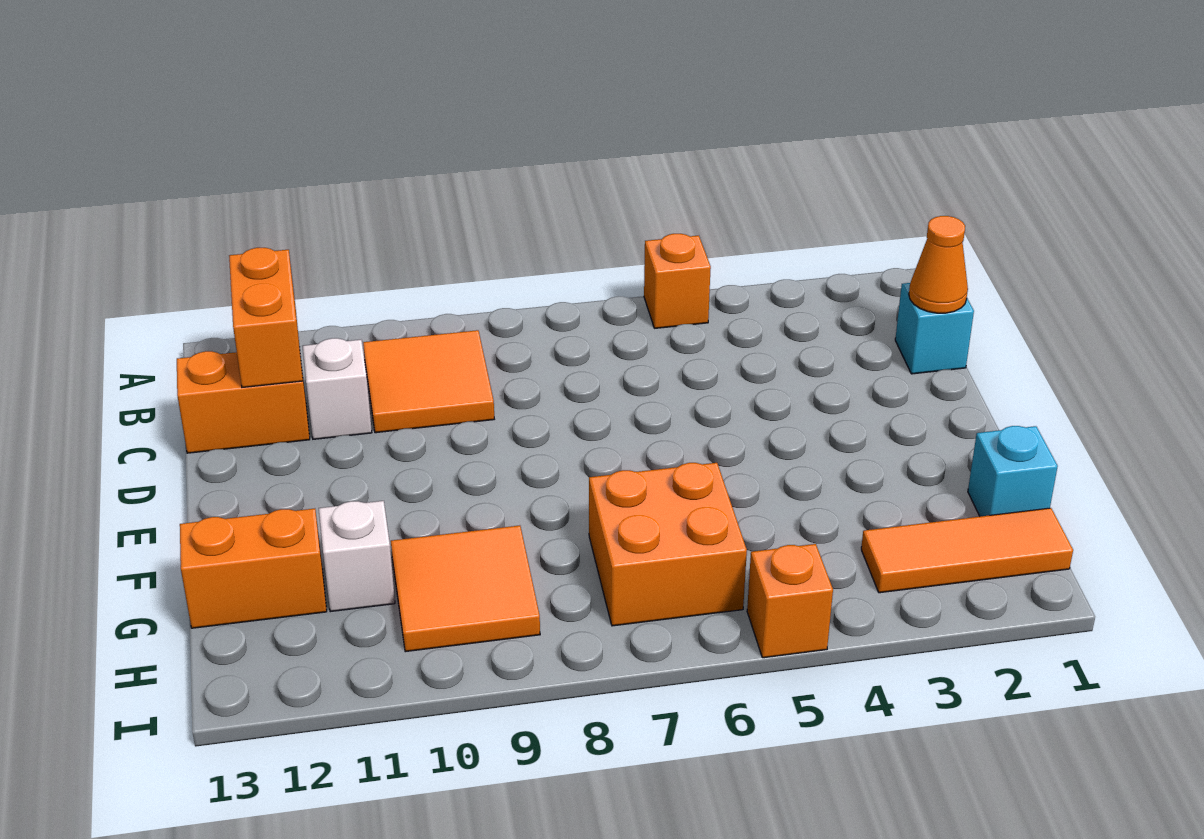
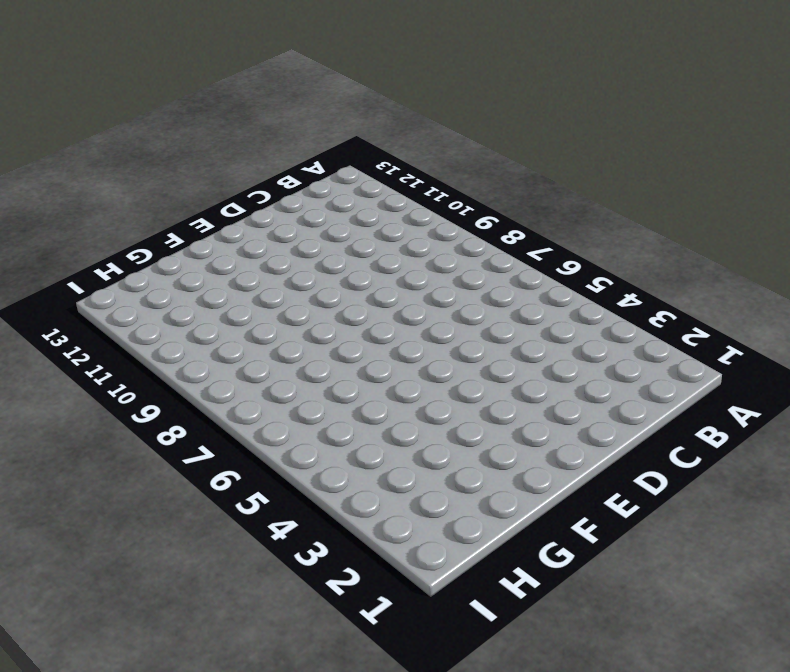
none -> orange brick A5 level 1
none -> orange tile B9:C10 level 1
none -> cyan brick C1 level 1

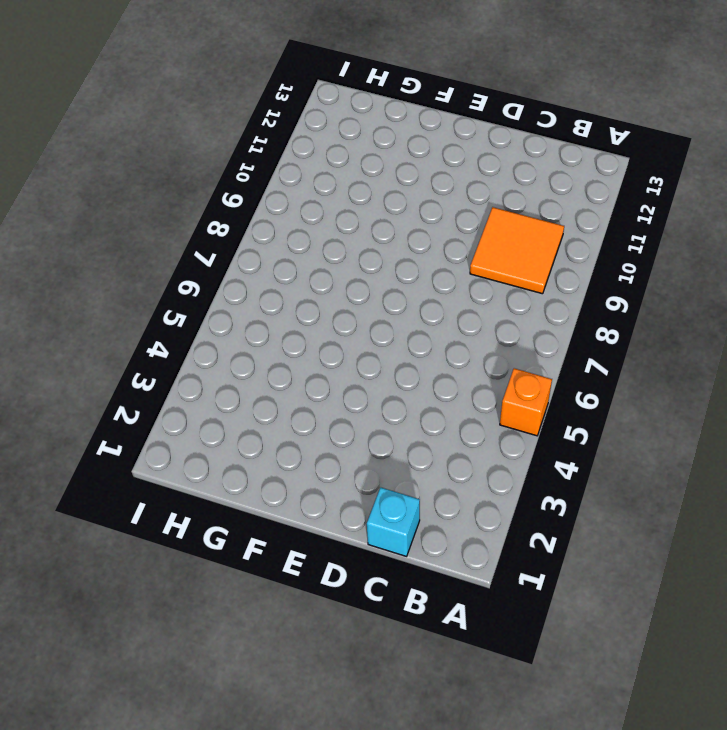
none -> white brick C11 level 1
none -> orange brick C12:C13 level 1
none -> cyan brick G1 level 1

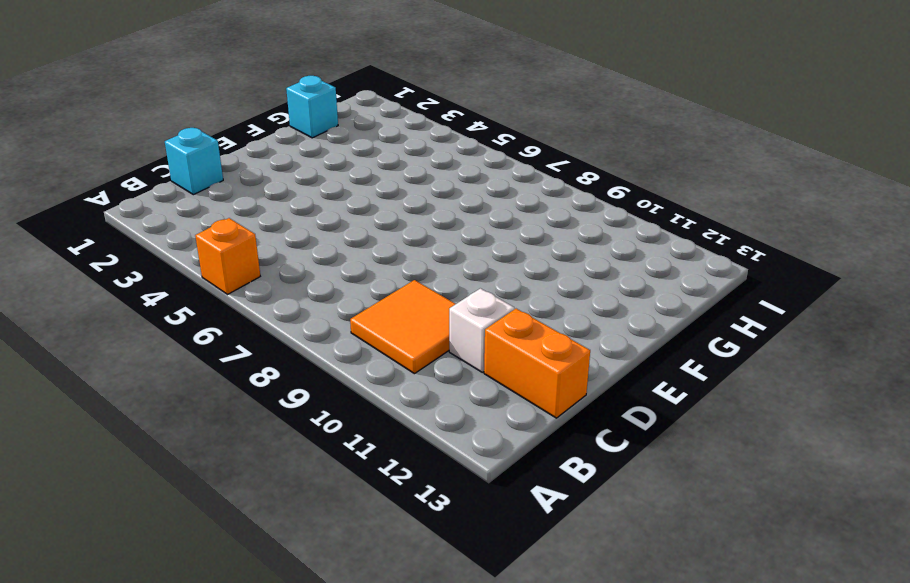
none -> orange brick G6:H7 level 1
none -> orange tile G9:H10 level 1
none -> white brick G11 level 1

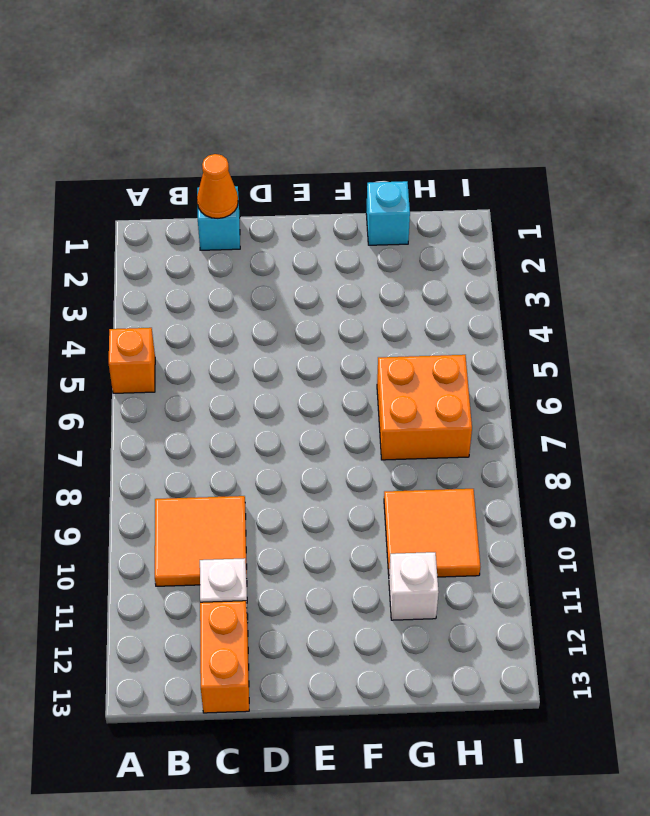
none -> orange brick G12:G13 level 1
none -> orange tile H1:H3 level 1
none -> orange brick I5 level 1

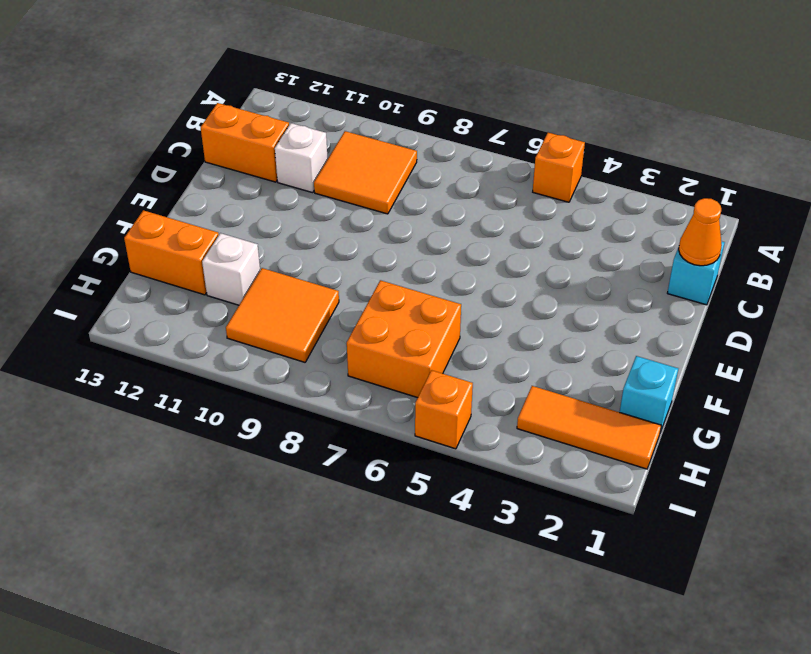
none -> orange brick B12:C12 level 2

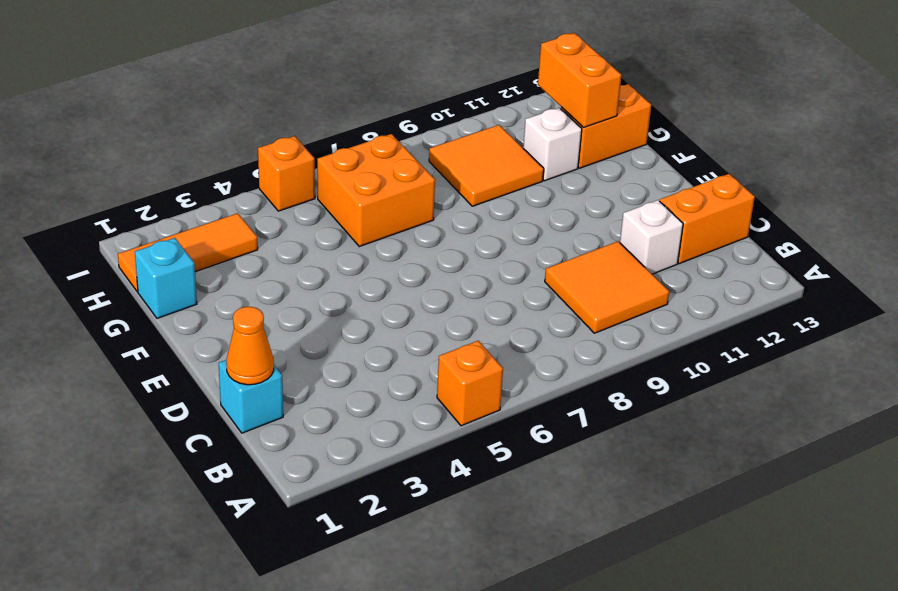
orange brick G12:H12 level 2 -> orange brick B12:C12 level 2

